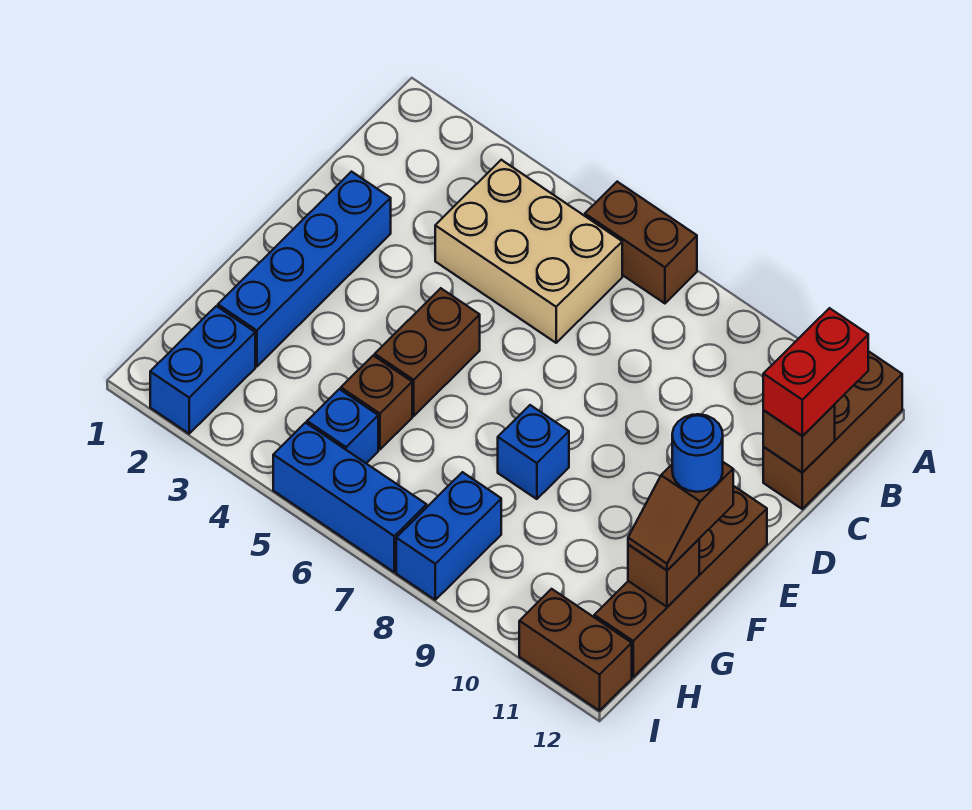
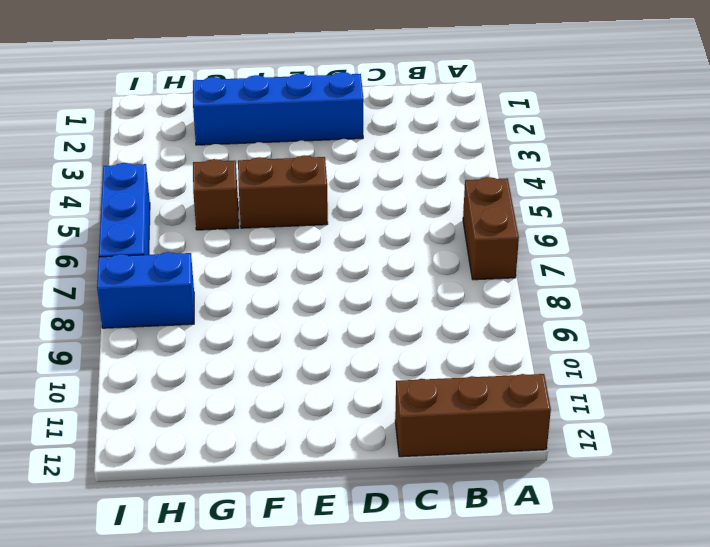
none -> tan brick B4:C6 level 1
none -> brown brick E12:H12 level 1
none -> blue brick F8 level 1

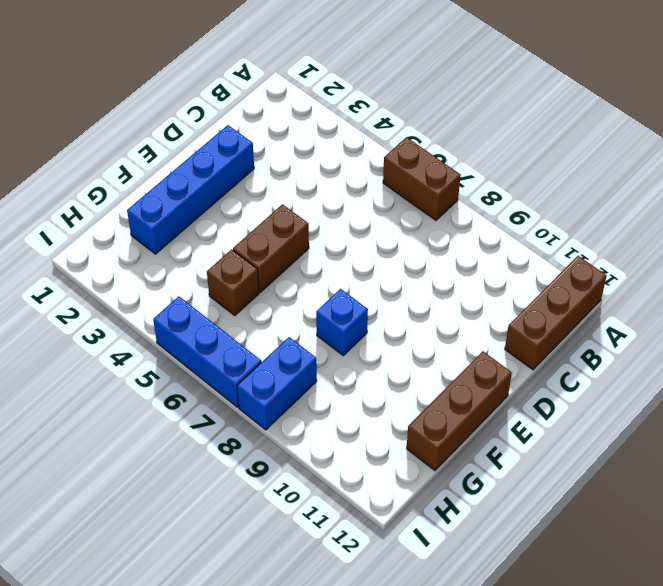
brown brick E12:G12 level 1 -> brown brick E12:H12 level 1
none -> tan brick B4:C6 level 1
none -> blue brick H2:I2 level 1
none -> blue brick H5 level 1

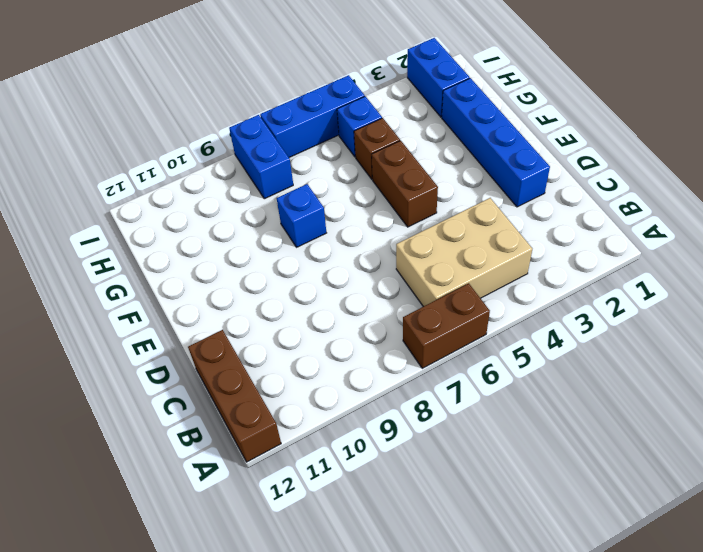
none -> brown brick E12:H12 level 1
none -> brown brick I11:I12 level 1
none -> brown brick C12 level 2

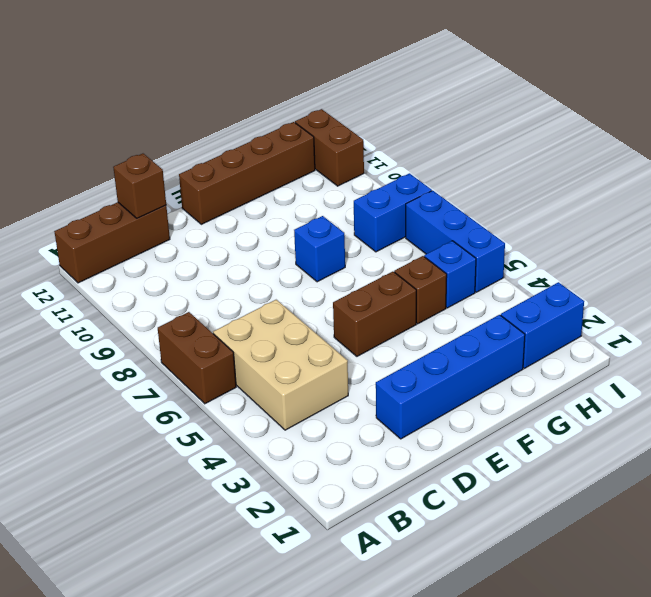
none -> brown brick G12 level 2
none -> red brick B12:C12 level 3
none -> brown slope F12:G12 level 3 top F

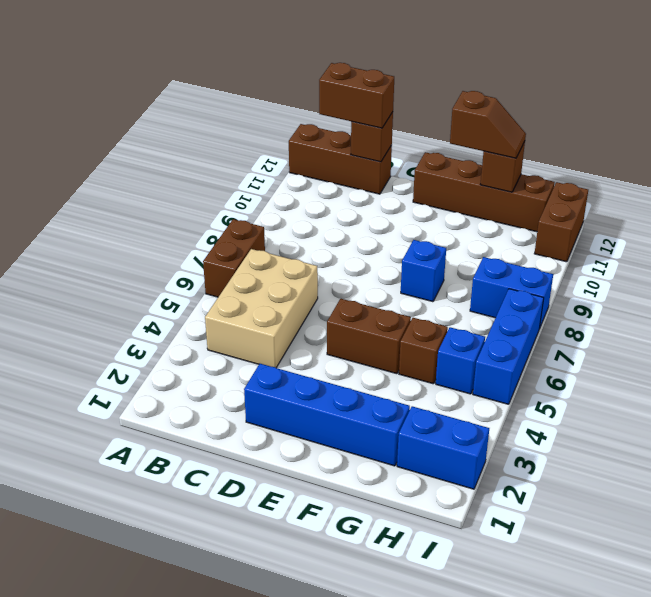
brown brick B12:C12 level 3 -> red brick B12:C12 level 3
none -> blue round brick F12 level 4

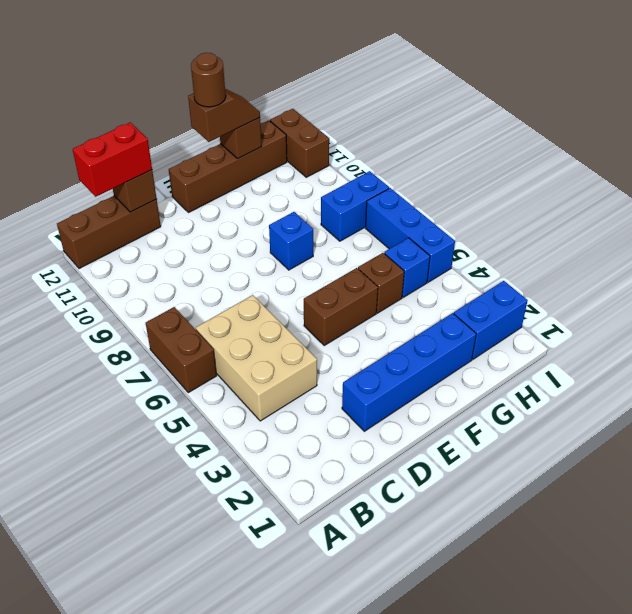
brown round brick F12 level 4 -> blue round brick F12 level 4

